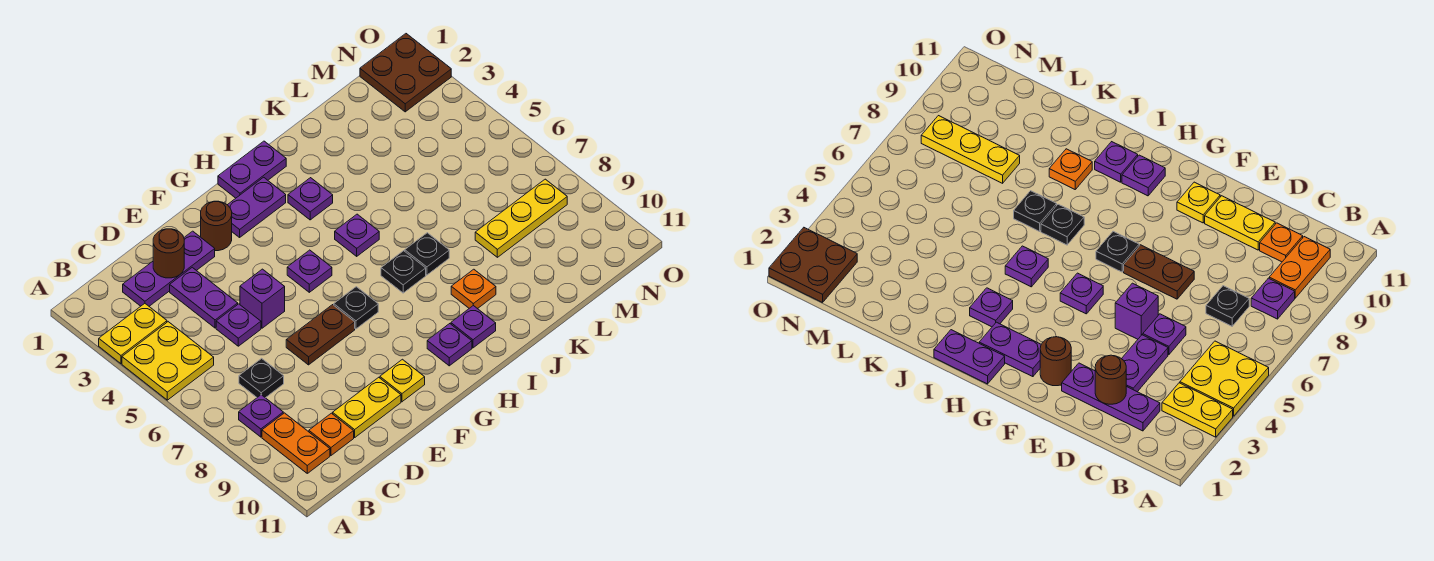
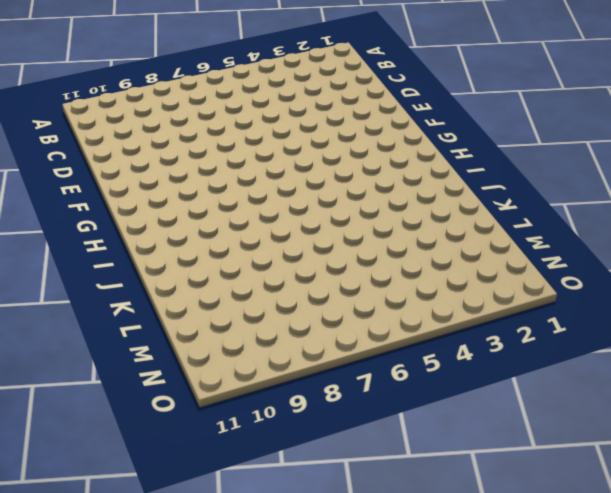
none -> yellow plate A3:B3 level 1
none -> yellow plate A4:B5 level 1
none -> purple plate B8 level 1

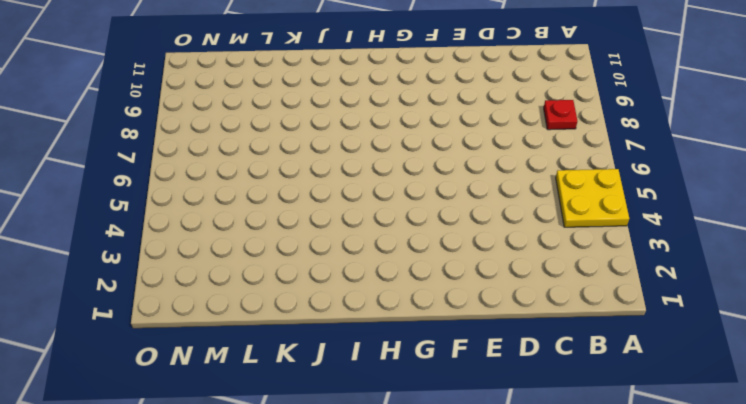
red plate B8 level 1 -> purple plate B8 level 1
none -> yellow plate A3:B3 level 1
none -> orange plate B9:B10 level 1
none -> purple plate C2:E2 level 1

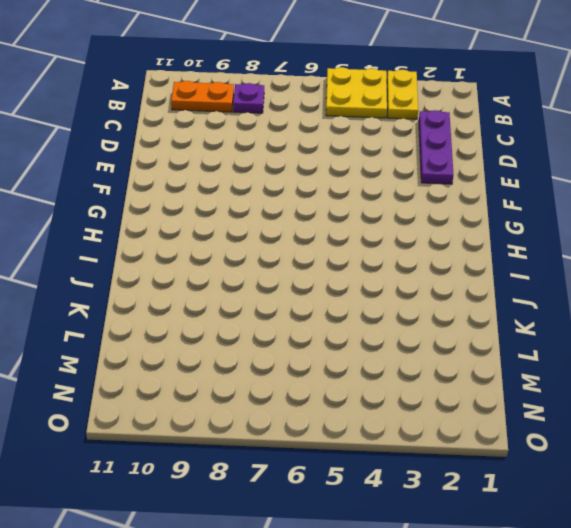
none -> black plate C7 level 1
none -> orange plate C10 level 1
none -> purple plate D3:D4 level 1

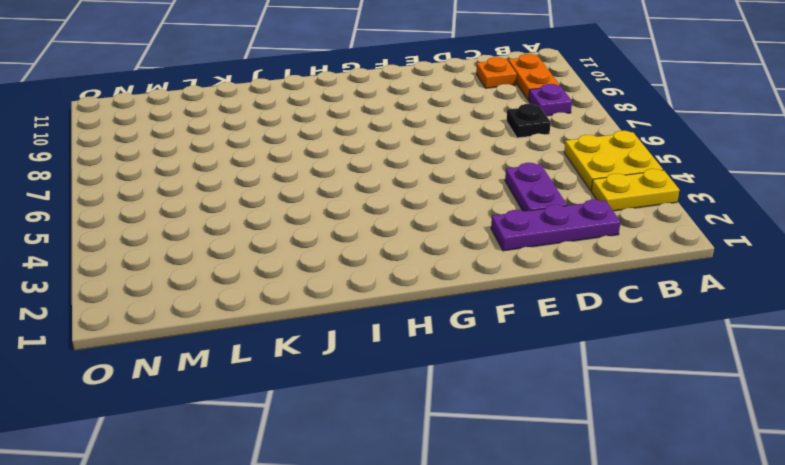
none -> purple plate D5 level 1
none -> yellow plate D10:E10 level 1
none -> purple brick E5 level 1

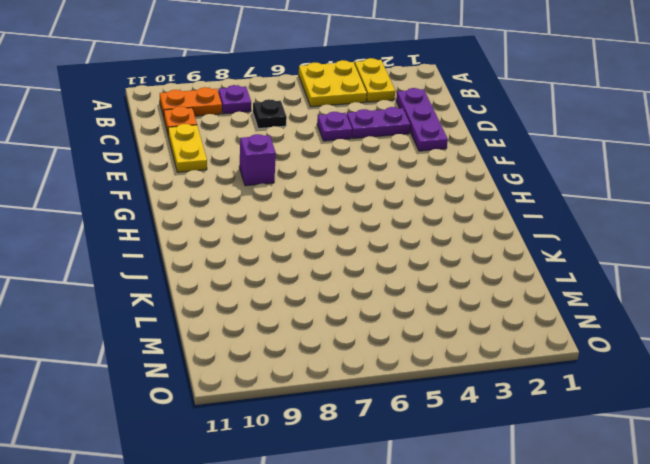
purple brick F8 level 1 -> purple brick E5 level 1
none -> brown plate E7:F7 level 1
none -> brown round brick F2 level 1
none -> yellow plate F10 level 1

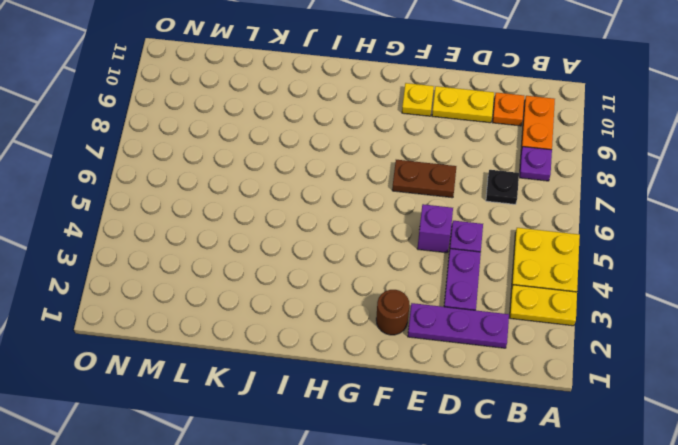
none -> purple plate G2:H2 level 1
none -> purple plate G5 level 1
none -> black plate G7 level 1

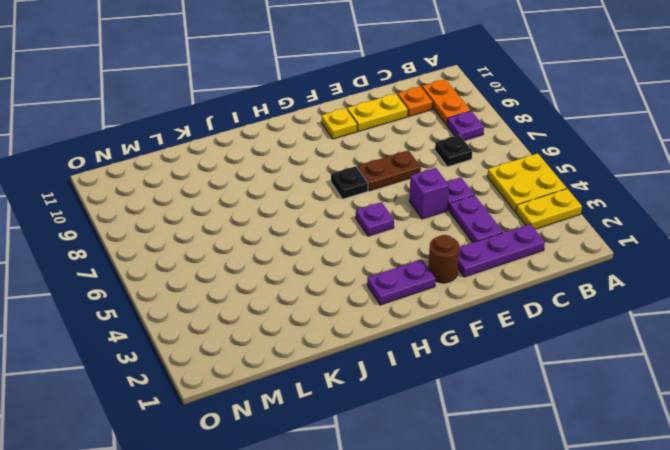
none -> purple plate H1:I1 level 1
none -> purple plate H10 level 1
none -> purple plate I3 level 1

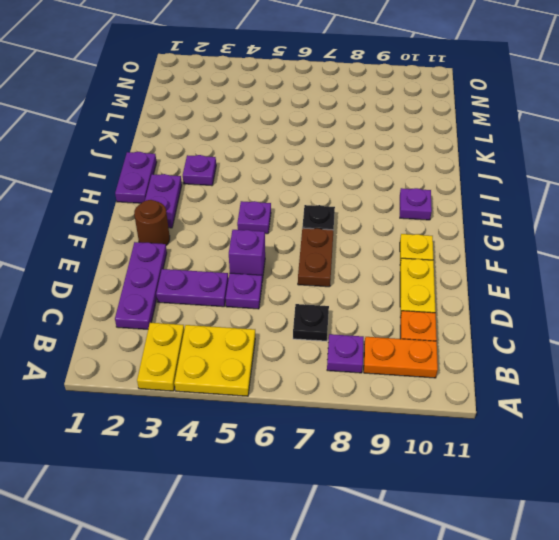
none -> purple plate I5 level 1
none -> black plate I7 level 1
none -> purple plate I10 level 1

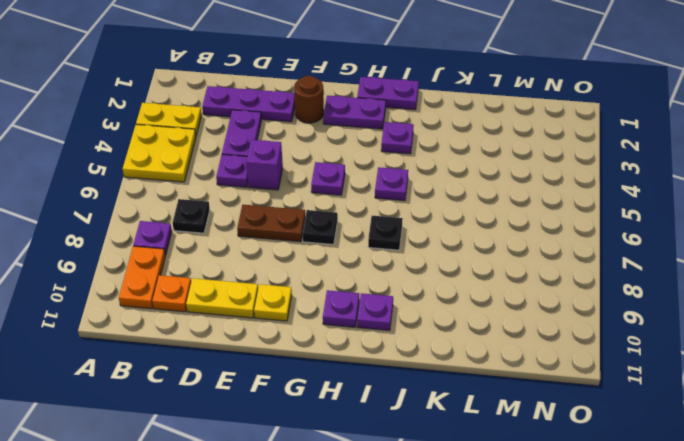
none -> black plate J7 level 1
none -> orange plate J9 level 1
none -> yellow plate L8:N8 level 1

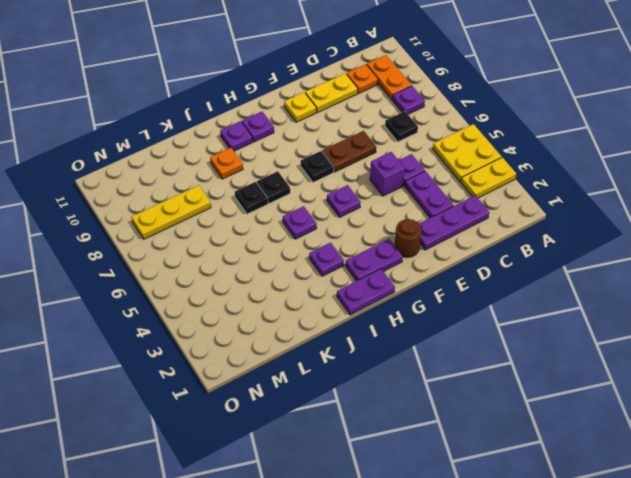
none -> brown plate N1:O2 level 1
none -> brown round brick D2 level 2

